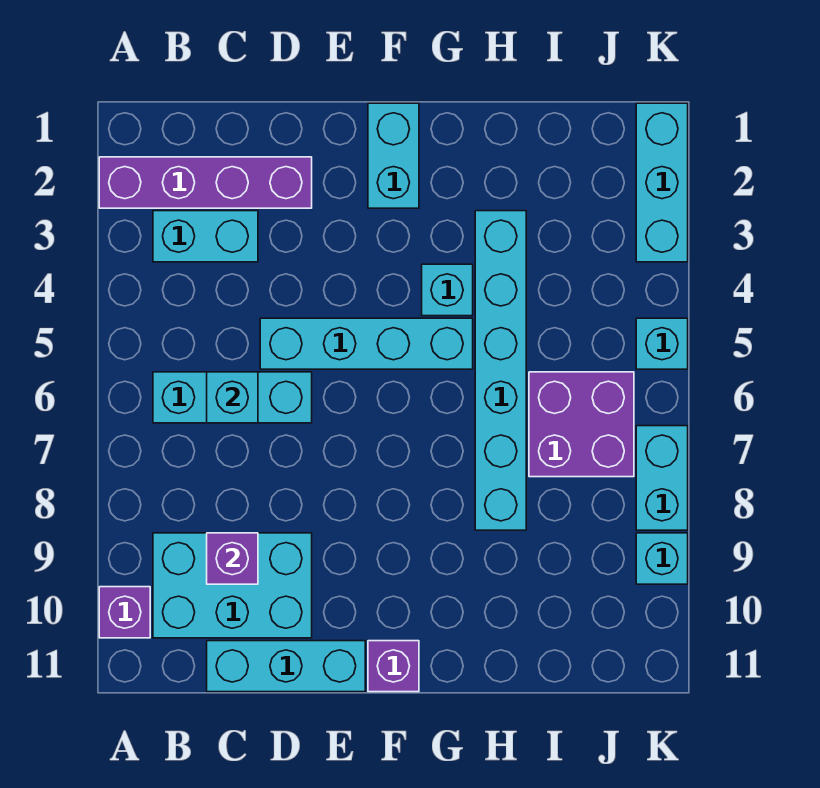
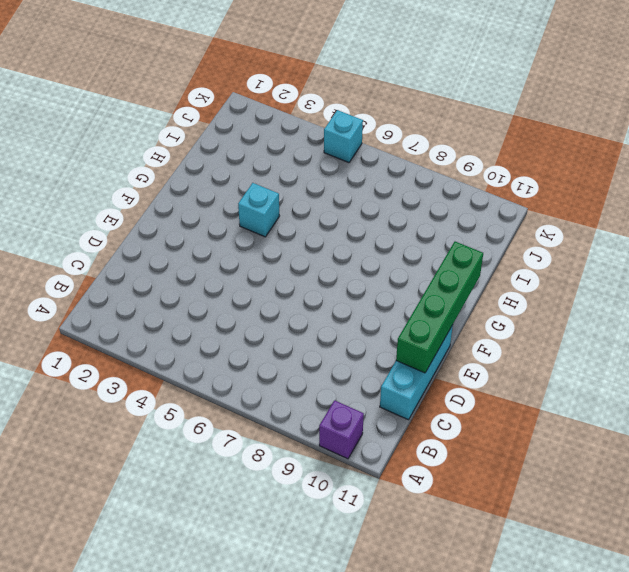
green brick D11:G11 level 2 -> none
none -> purple brick A2:D2 level 1
none -> cyan brick B3:C3 level 1
none -> cyan brick B6:D6 level 1

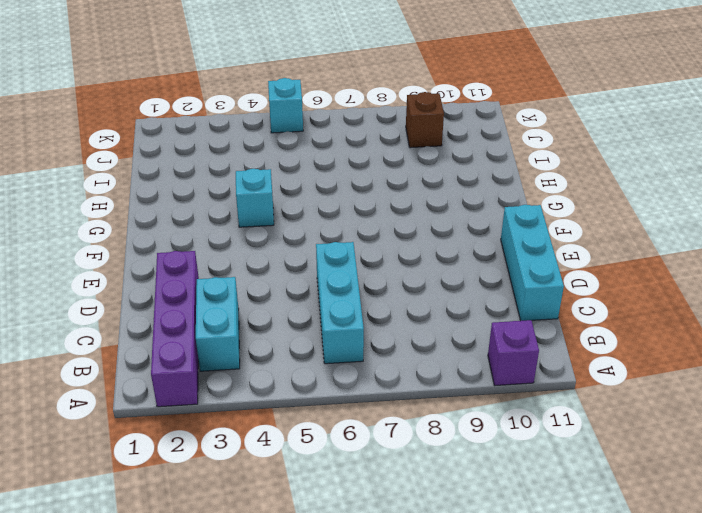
brown brick J9 level 1 -> none
none -> cyan brick B9:D10 level 1
none -> cyan brick D5:G5 level 1
none -> cyan brick F1:F2 level 1

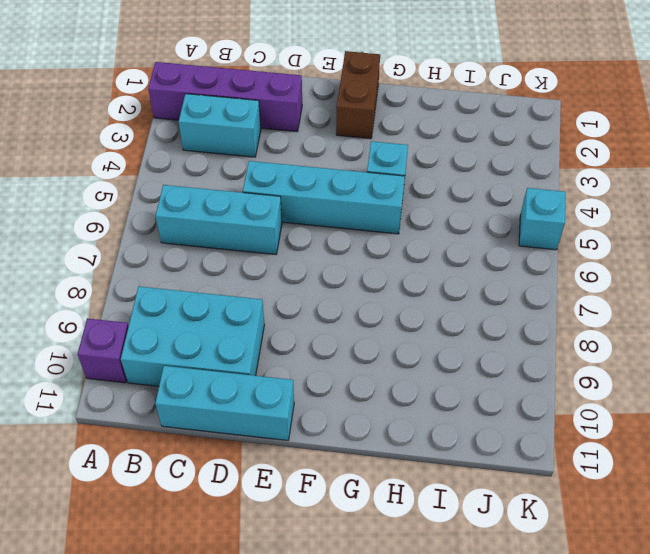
brown brick F1:F2 level 1 -> cyan brick F1:F2 level 1
none -> purple brick F11 level 1
none -> cyan brick H3:H8 level 1
none -> purple brick I6:J7 level 1

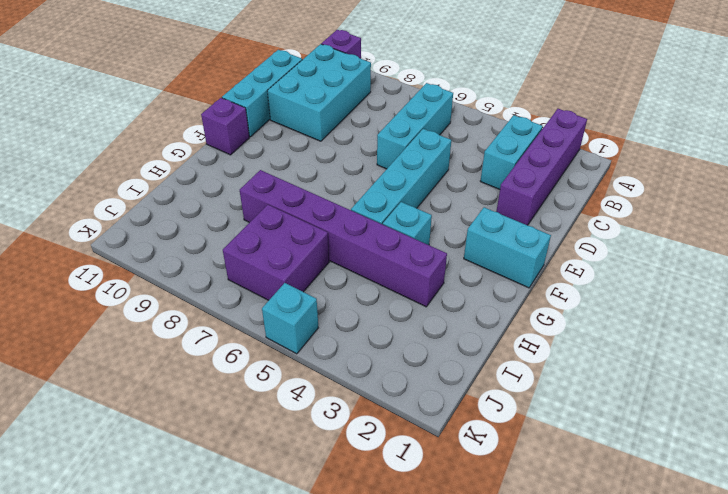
purple brick H3:H8 level 1 -> cyan brick H3:H8 level 1
none -> cyan brick K1:K3 level 1
none -> cyan brick K7:K8 level 1
none -> cyan brick K9 level 1

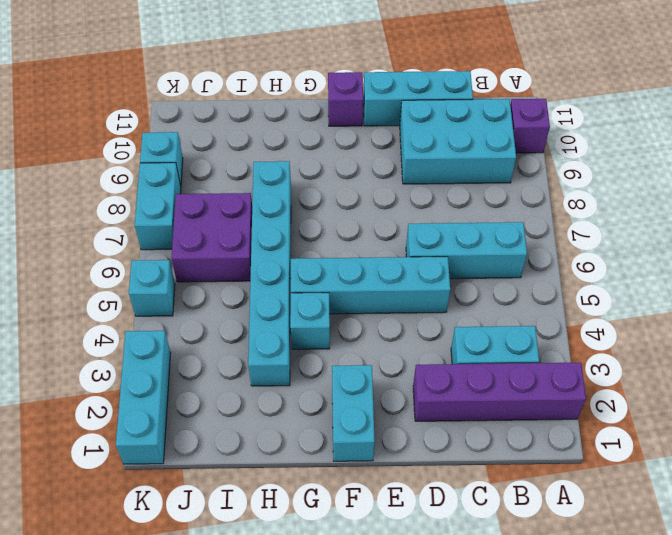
none -> cyan brick C6 level 2
none -> purple brick C9 level 2

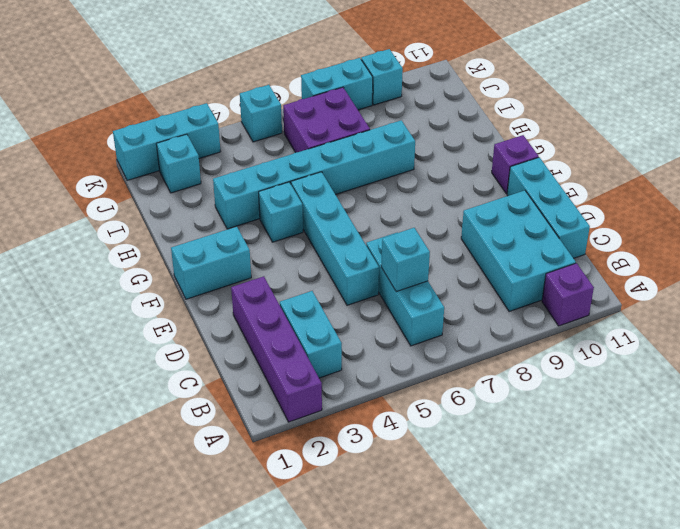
cyan brick J2 level 1 -> none
none -> purple brick C9 level 2

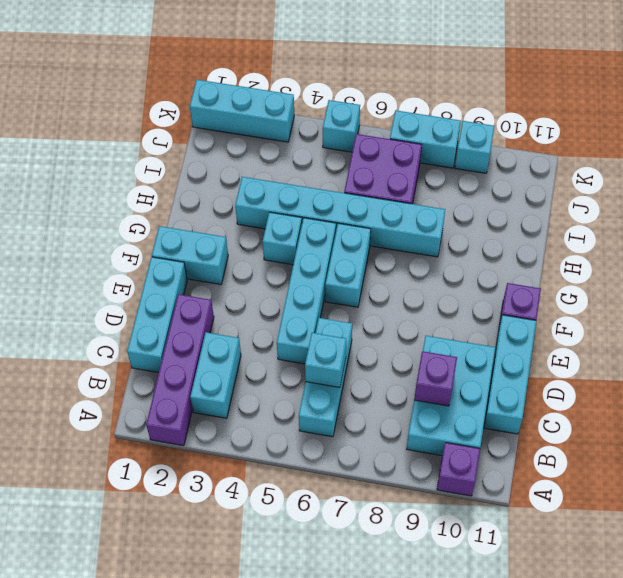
cyan brick C1:E1 level 1 -> none
cyan brick F6:G6 level 1 -> none

